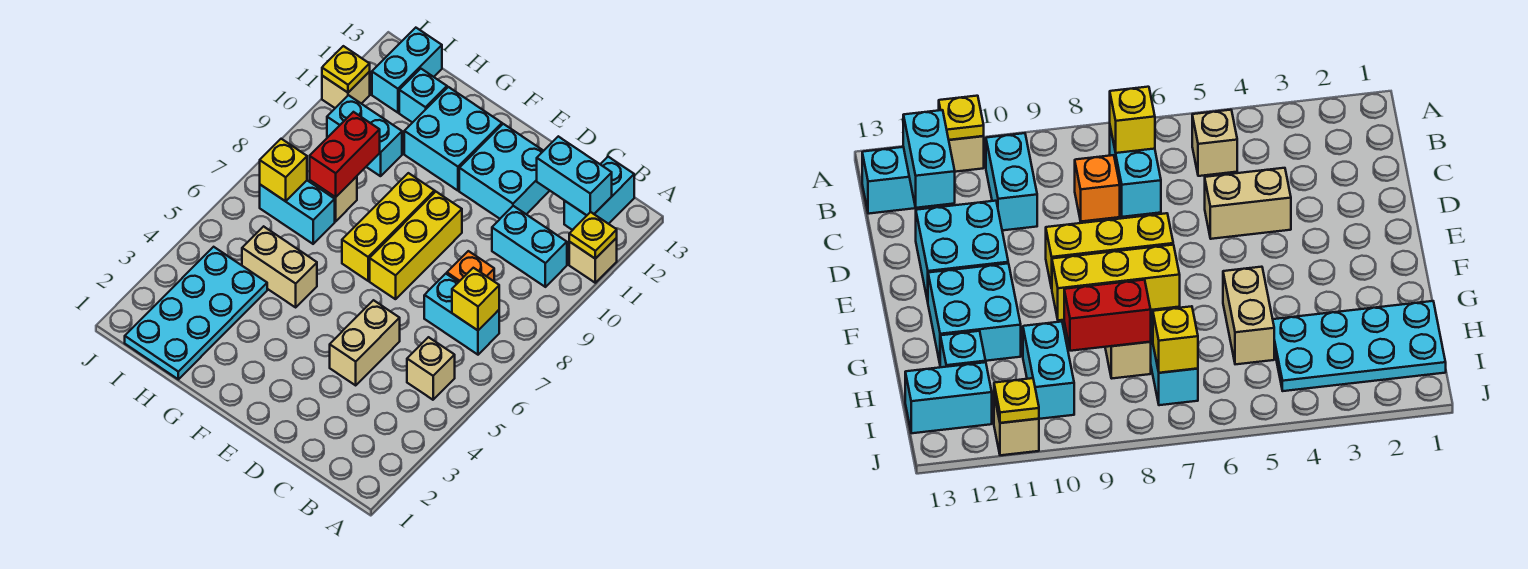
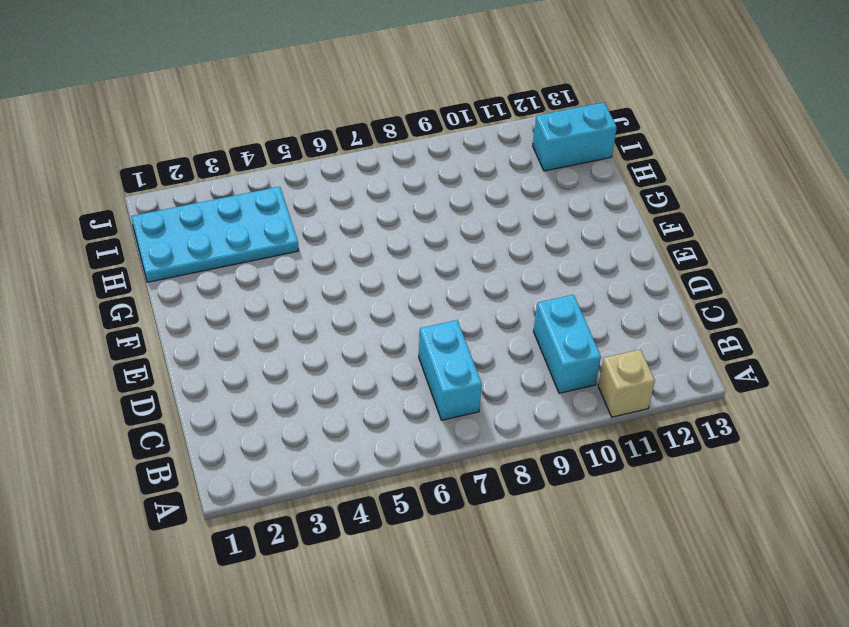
none -> tan brick B5 level 1
none -> cyan brick B12:B13 level 1
none -> orange brick C8 level 1

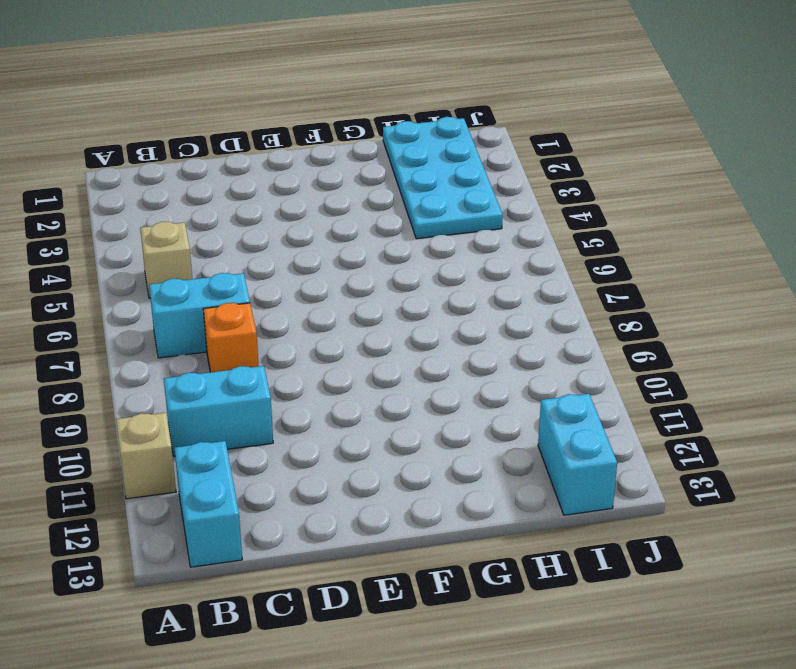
none -> tan brick D4:D5 level 1
none -> cyan brick D11:E12 level 1
none -> yellow brick E7:E9 level 1

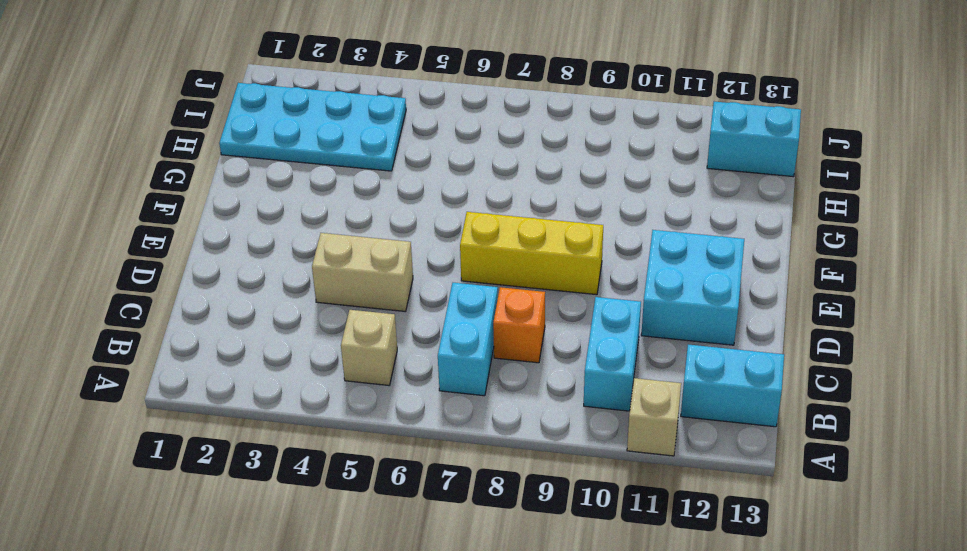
none -> yellow brick F7:F9 level 1
none -> cyan brick F11:G12 level 1
none -> tan brick G5:H5 level 1

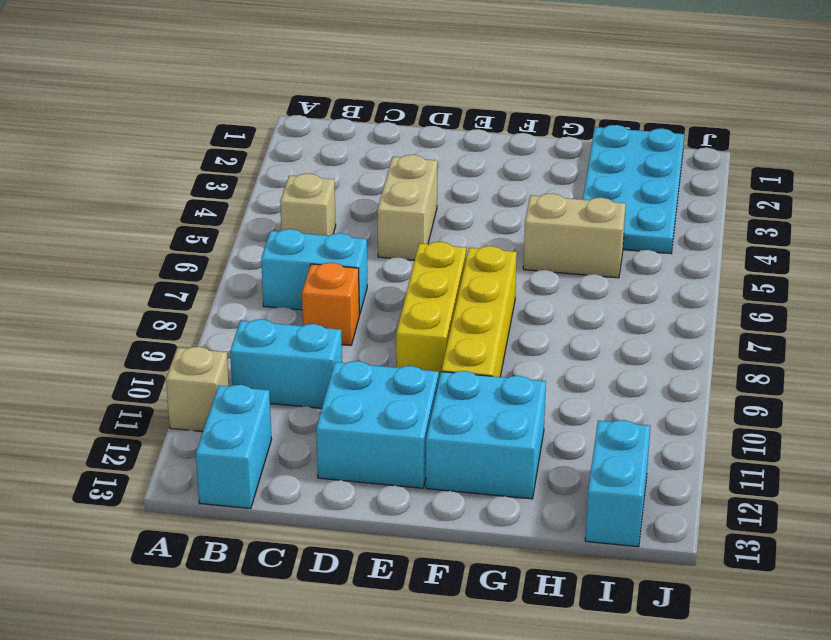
yellow brick F7:F10 level 1 -> yellow brick F7:F9 level 1
none -> cyan brick H7:I7 level 1
none -> tan brick H8 level 1
none -> cyan brick H10:I10 level 1

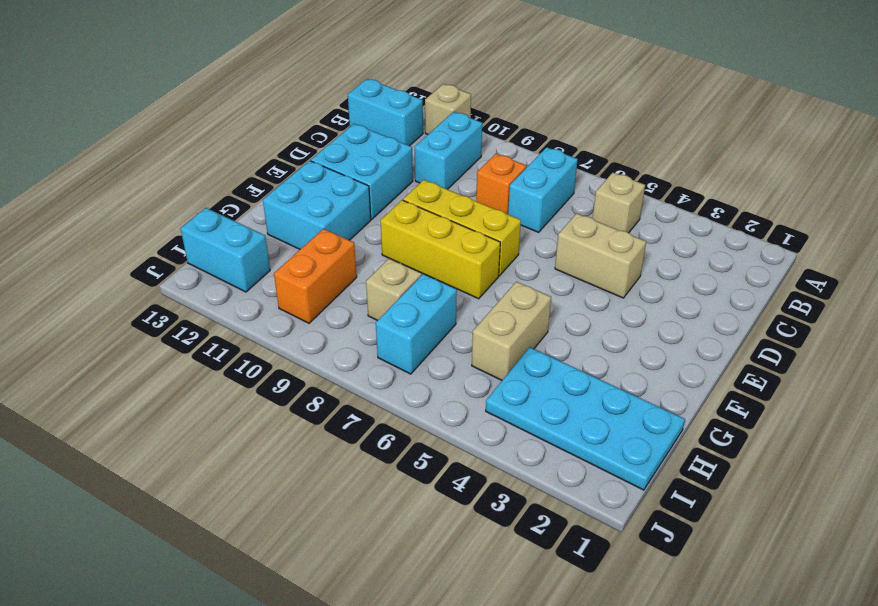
orange brick H10:I10 level 1 -> cyan brick H10:I10 level 1
none -> cyan brick H12 level 1
none -> tan brick J11 level 1
none -> yellow plate A11 level 2

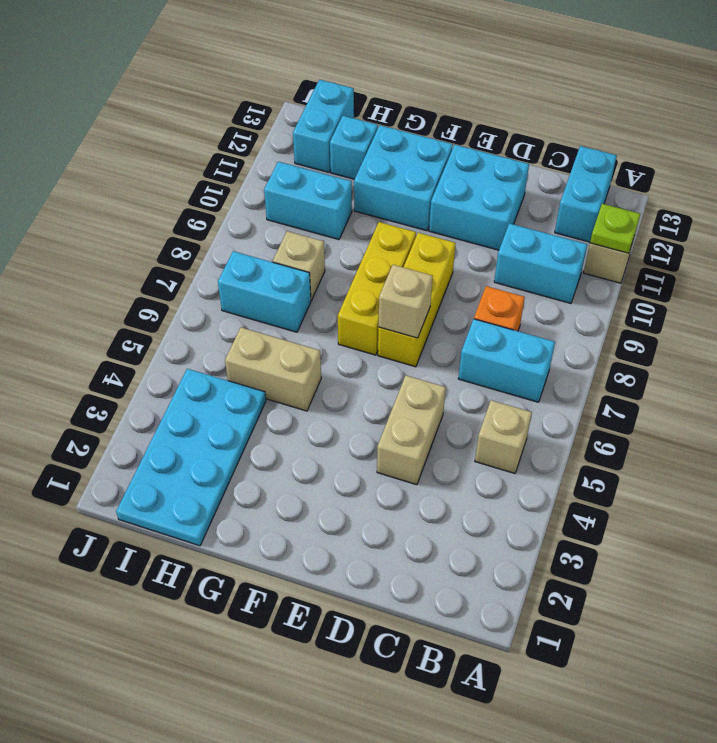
lime plate A11 level 2 -> yellow plate A11 level 2
tan brick E7 level 2 -> tan brick J11 level 1
none -> yellow brick B7 level 2
none -> cyan brick B12:C12 level 2
none -> red brick H8:H9 level 2

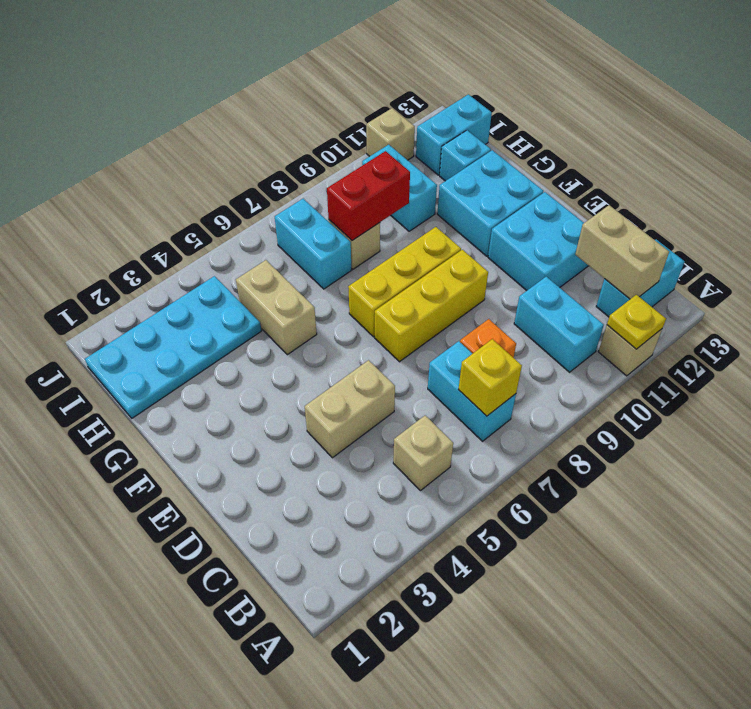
tan brick B12:C12 level 2 -> cyan brick B12:C12 level 2
none -> yellow brick I7 level 2
none -> yellow plate J11 level 2

